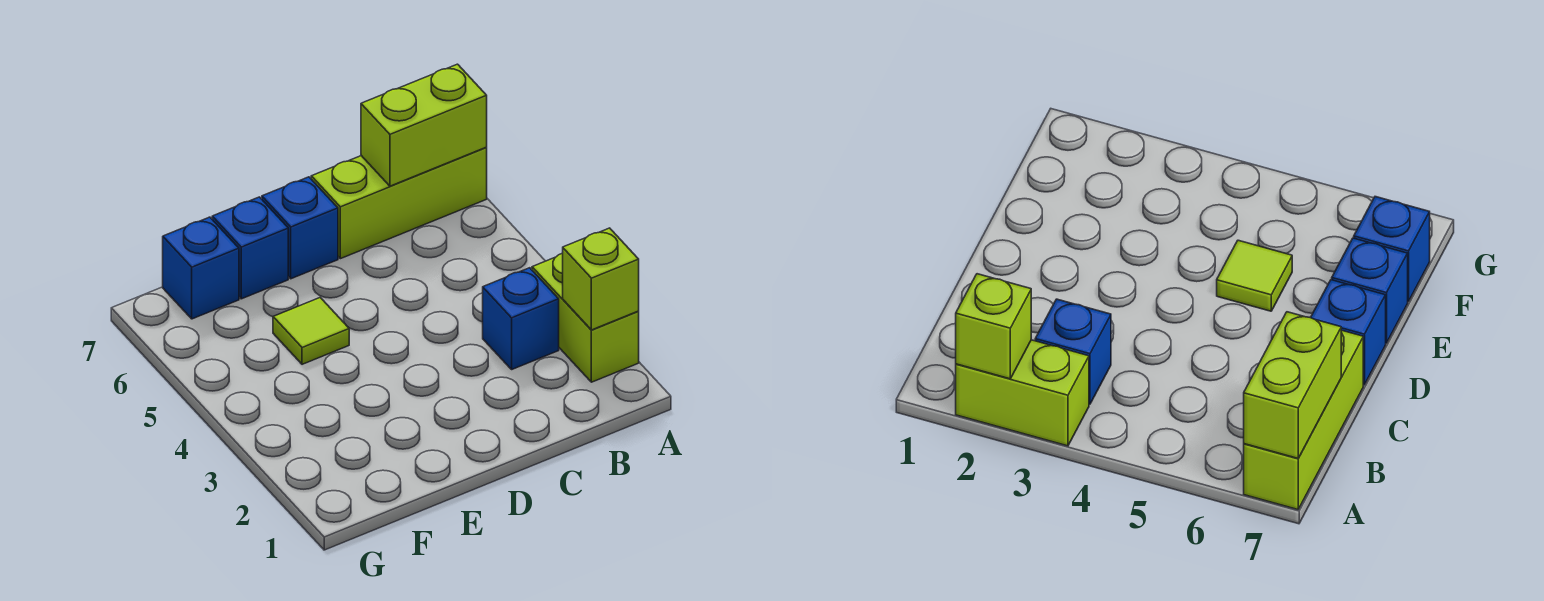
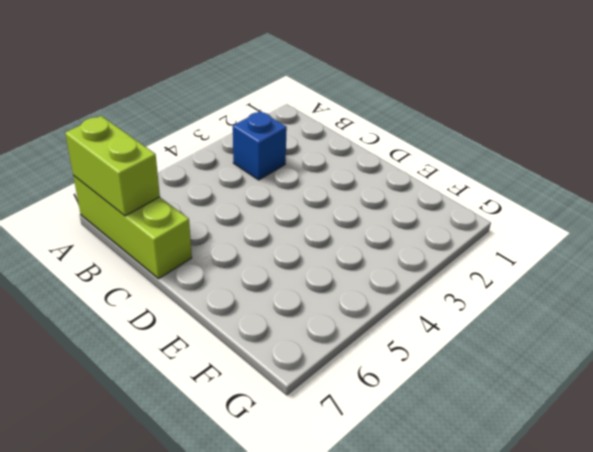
none -> lime brick A2:A3 level 1
none -> blue brick D7 level 1

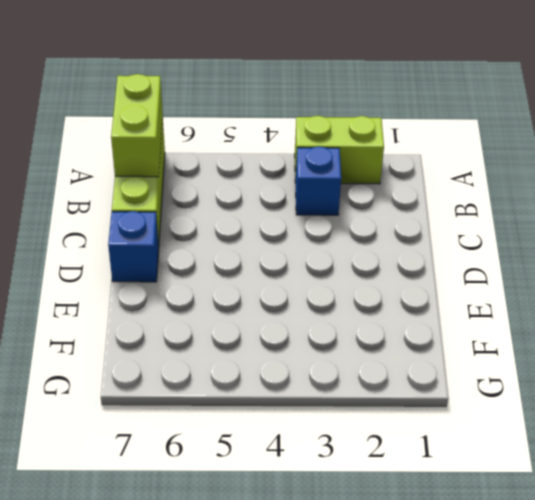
none -> lime tile E5 level 1
none -> blue brick E7 level 1

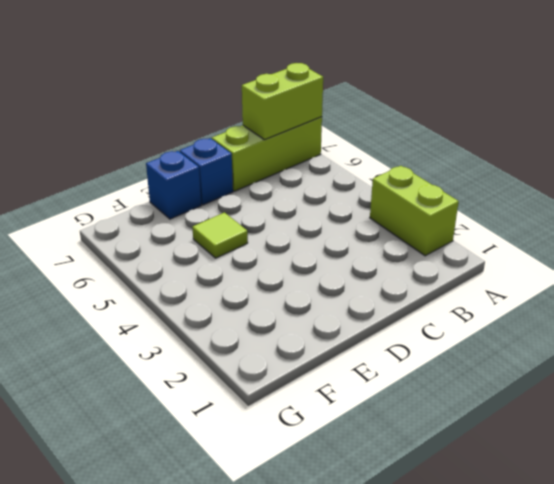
none -> blue brick B3 level 1
none -> blue brick F7 level 1

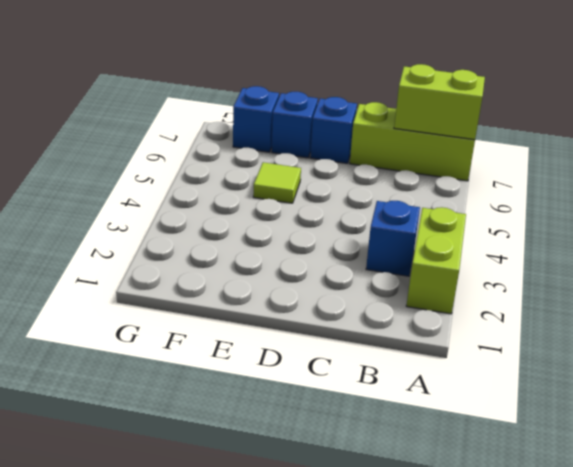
none -> lime brick A2 level 2

